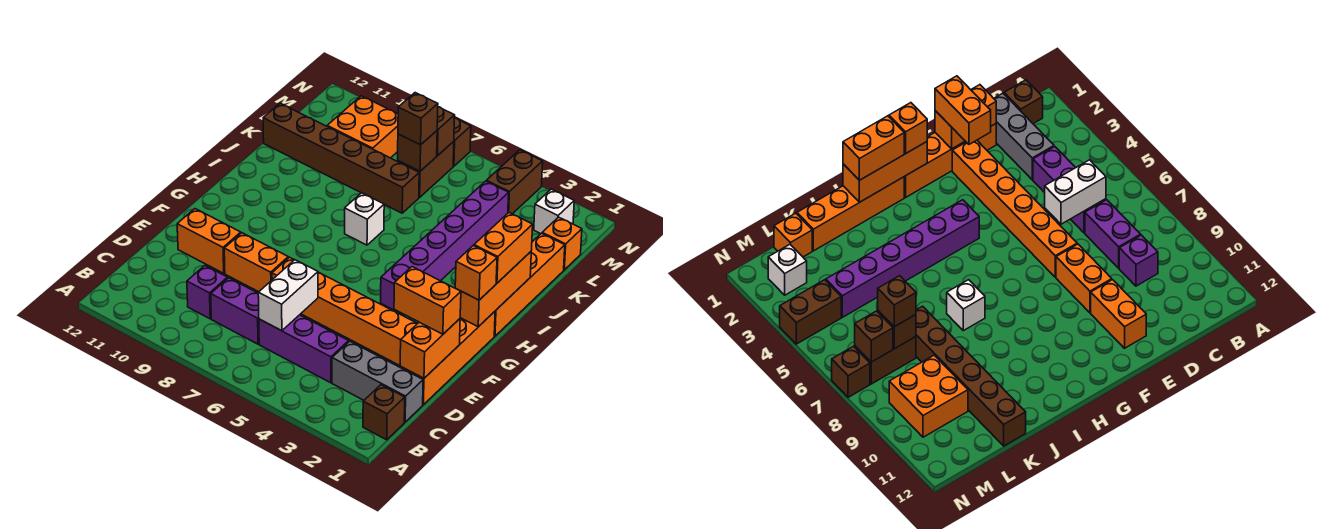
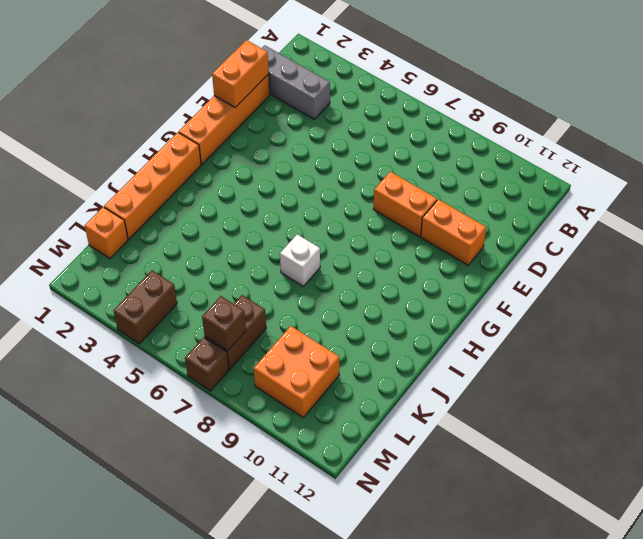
none -> brown brick B1 level 1
none -> purple brick C4:C6 level 1
none -> purple brick C7:C8 level 1

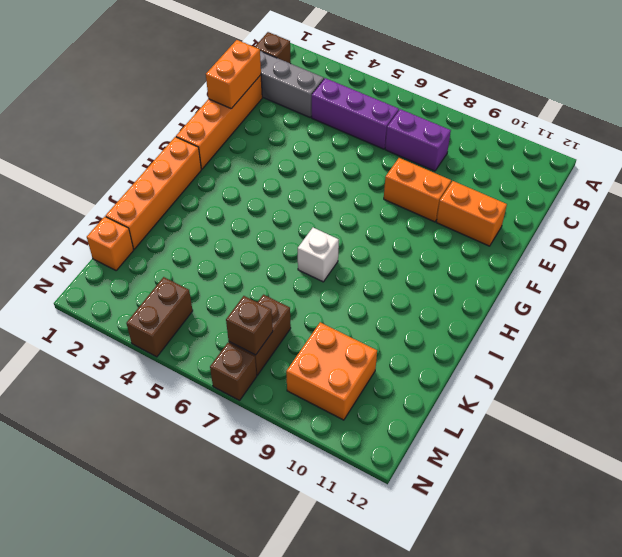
none -> purple brick C9 level 1
none -> orange brick E2:E7 level 1
none -> purple brick G4:L4 level 1

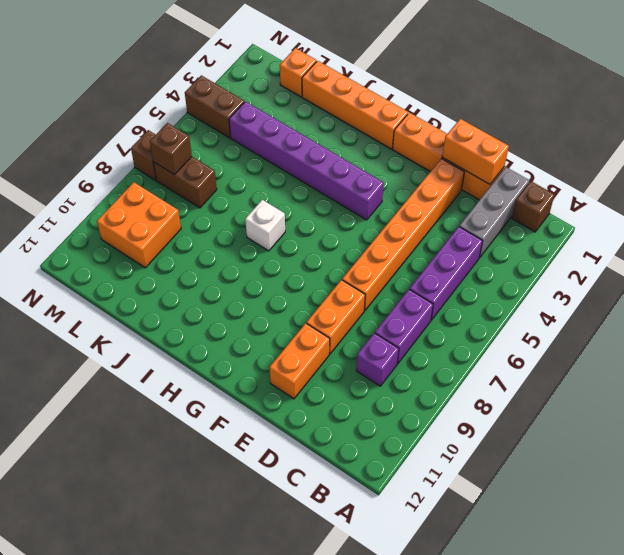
none -> brown brick K7:K12 level 1
none -> white brick M2 level 1
none -> white brick C6:D6 level 2

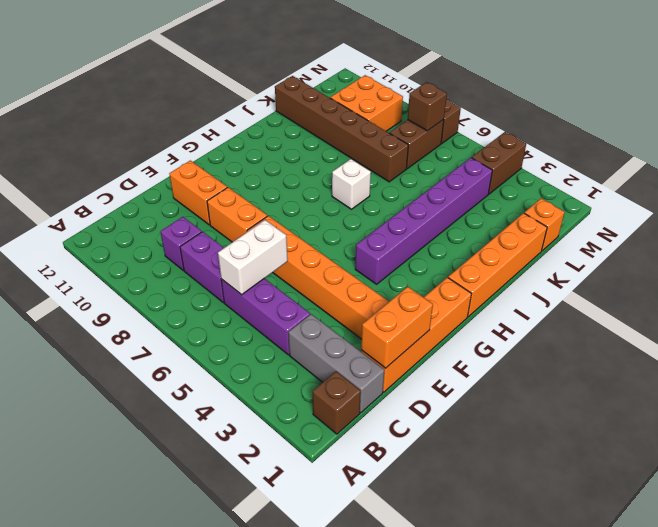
none -> white brick M2 level 1
none -> orange brick G1:I1 level 2
none -> brown brick L7 level 2

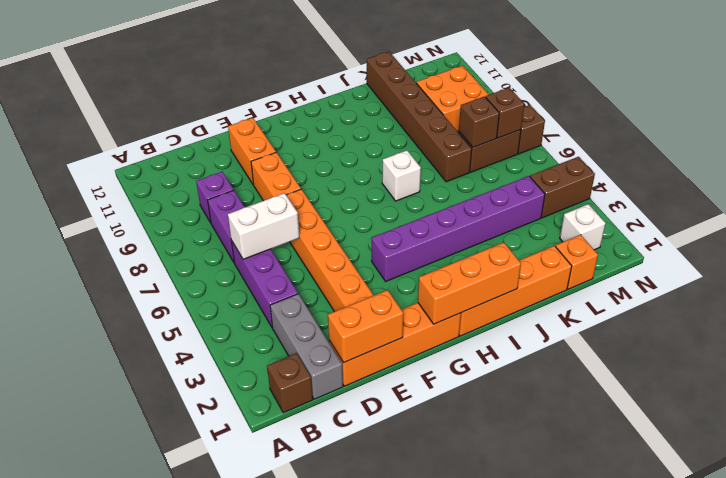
none -> orange brick E1:E2 level 3
none -> orange brick G1 level 3
none -> orange brick H1:I1 level 3

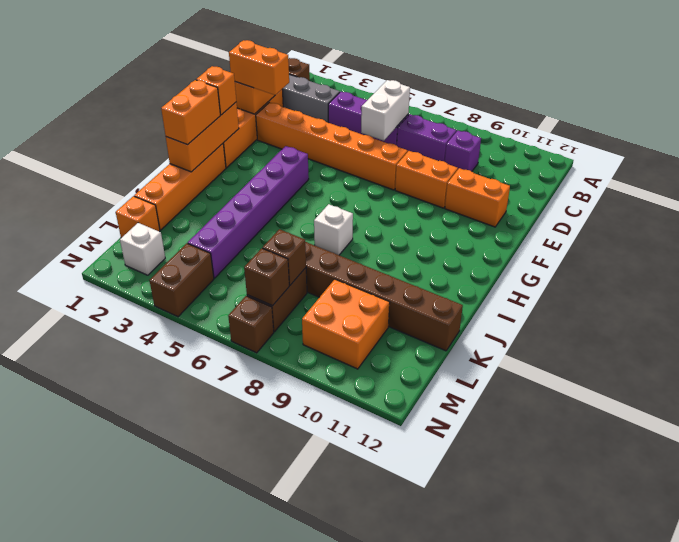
none -> brown brick L7 level 3

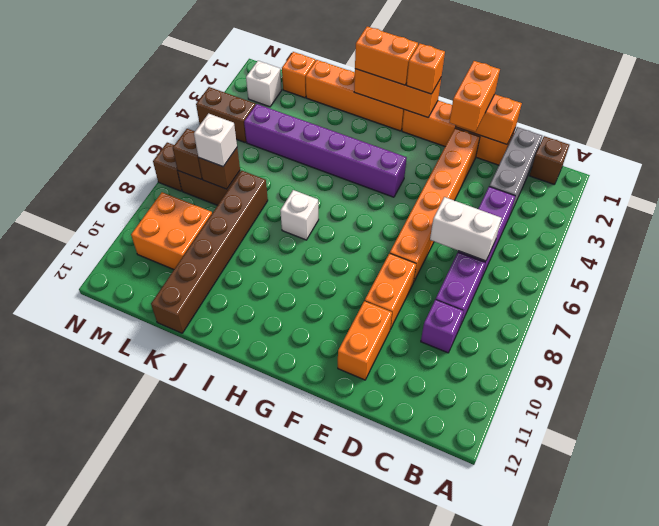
white brick L7 level 3 -> brown brick L7 level 3

